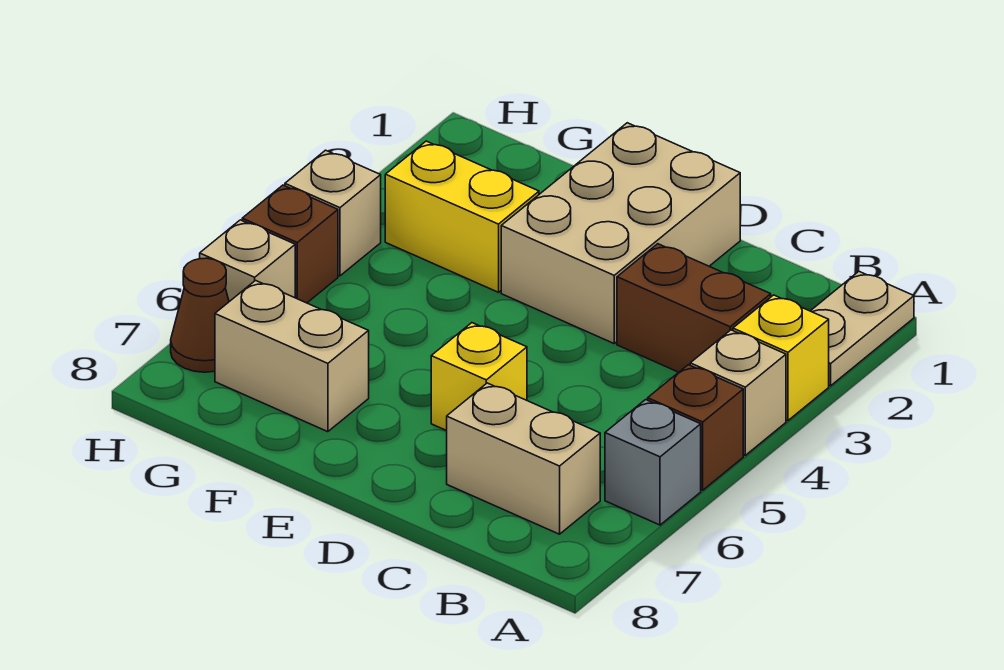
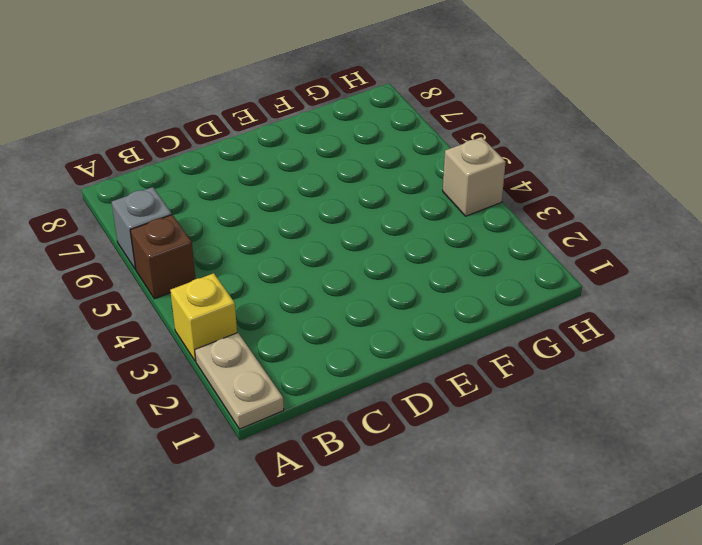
none -> tan brick A4 level 1
none -> brown brick B3:C3 level 1
none -> tan brick B7:C7 level 1

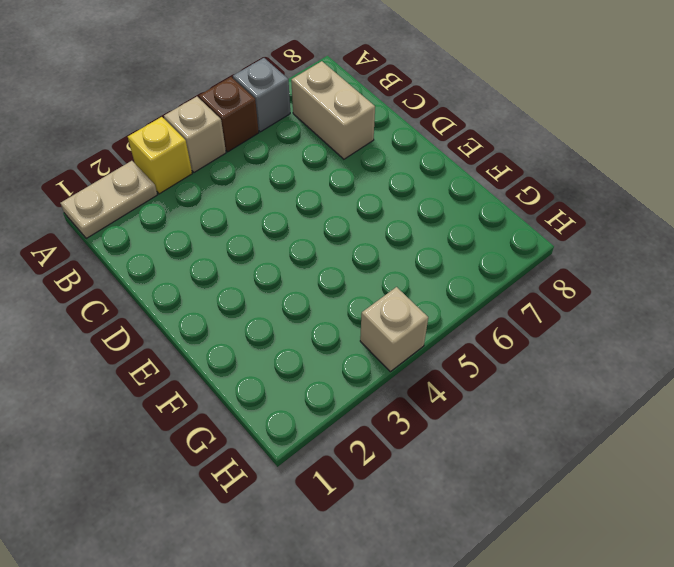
none -> brown brick B3:C3 level 1
none -> tan brick D1:E3 level 1
none -> yellow brick D6 level 1

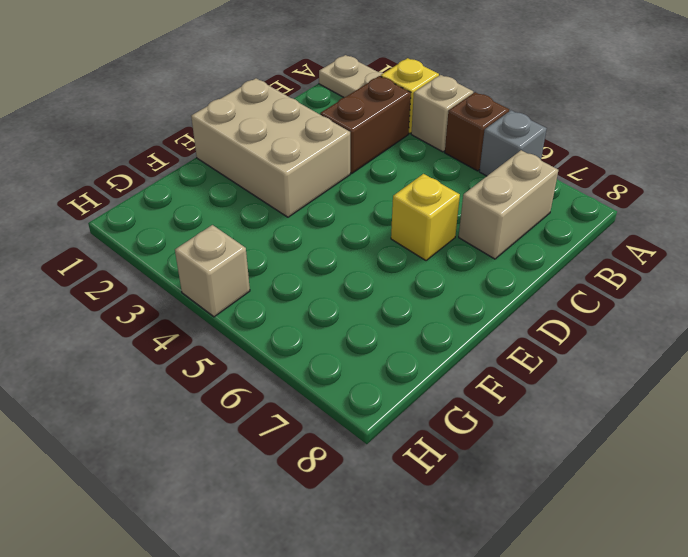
none -> yellow brick F3:G3 level 1
none -> tan brick F7:G7 level 1
none -> brown brick H5 level 1

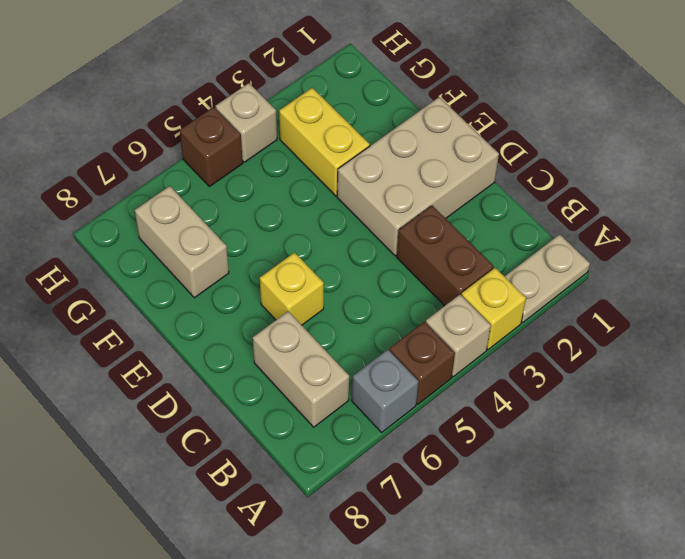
none -> tan brick H6 level 1
none -> brown cone H7 level 1

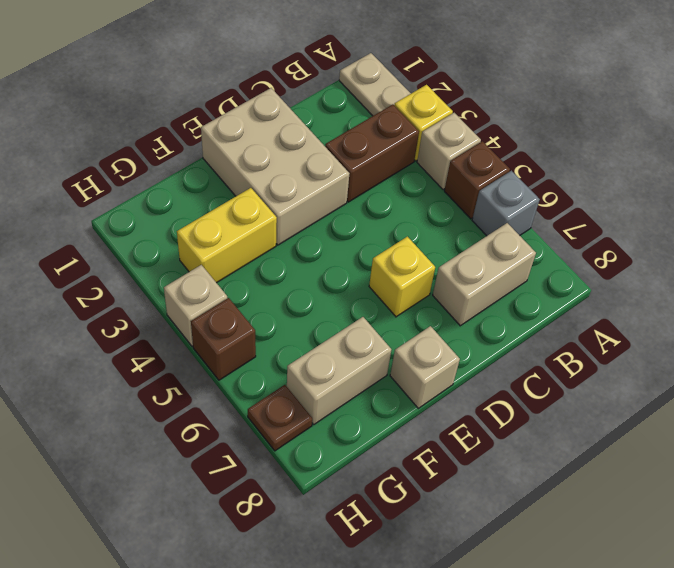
tan brick E8 level 1 -> tan brick H6 level 1
brown plate H7 level 1 -> brown cone H7 level 1

